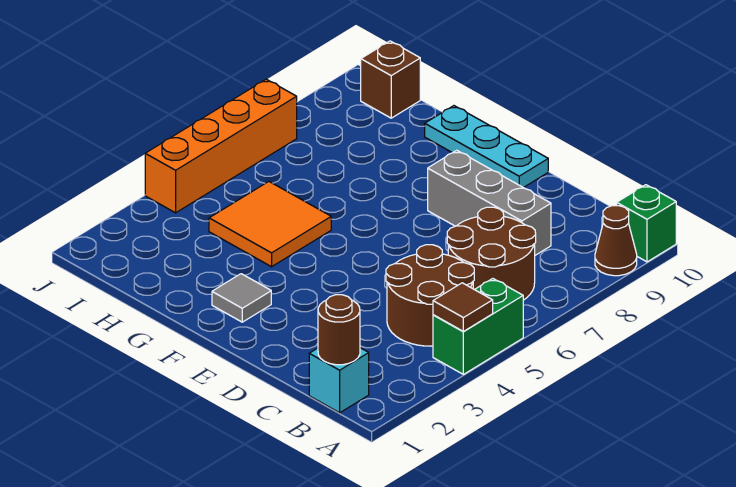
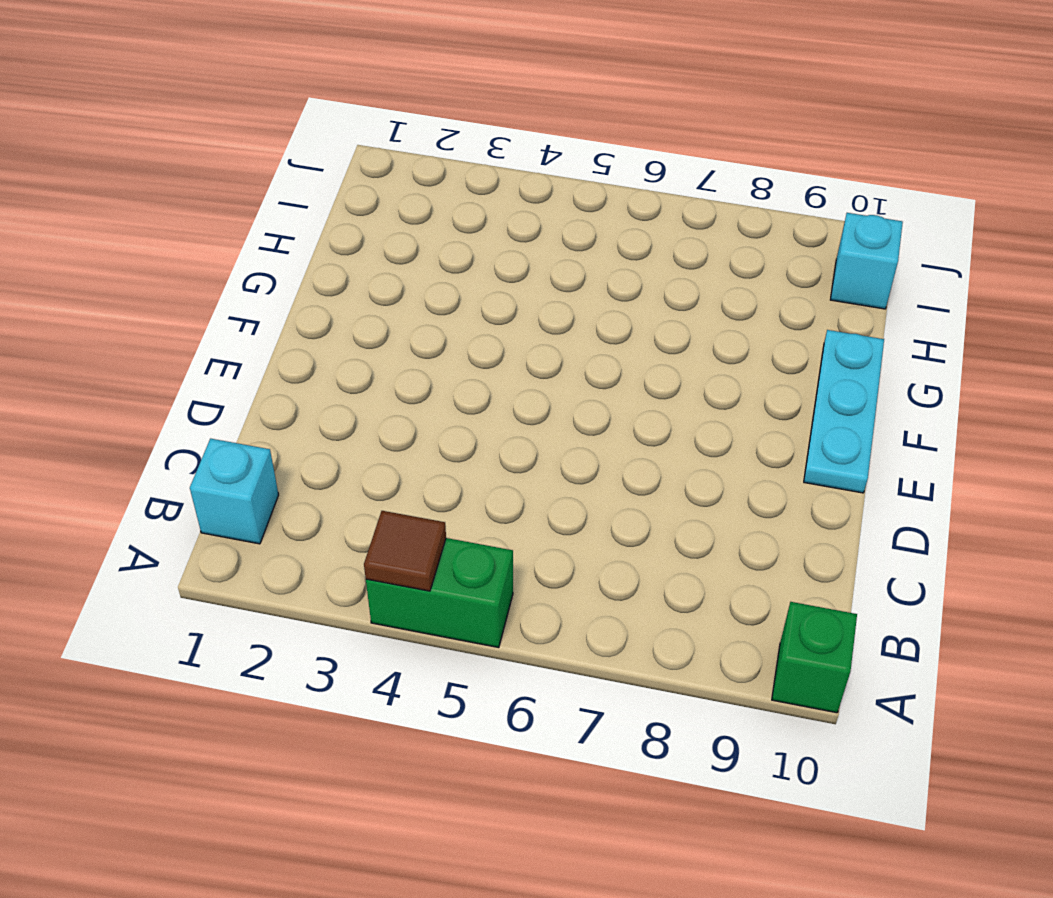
cyan brick I10 level 1 -> brown brick I10 level 1
none -> brown cone A9 level 1
none -> brown round brick B4:C5 level 1
none -> brown round brick B6:C7 level 1

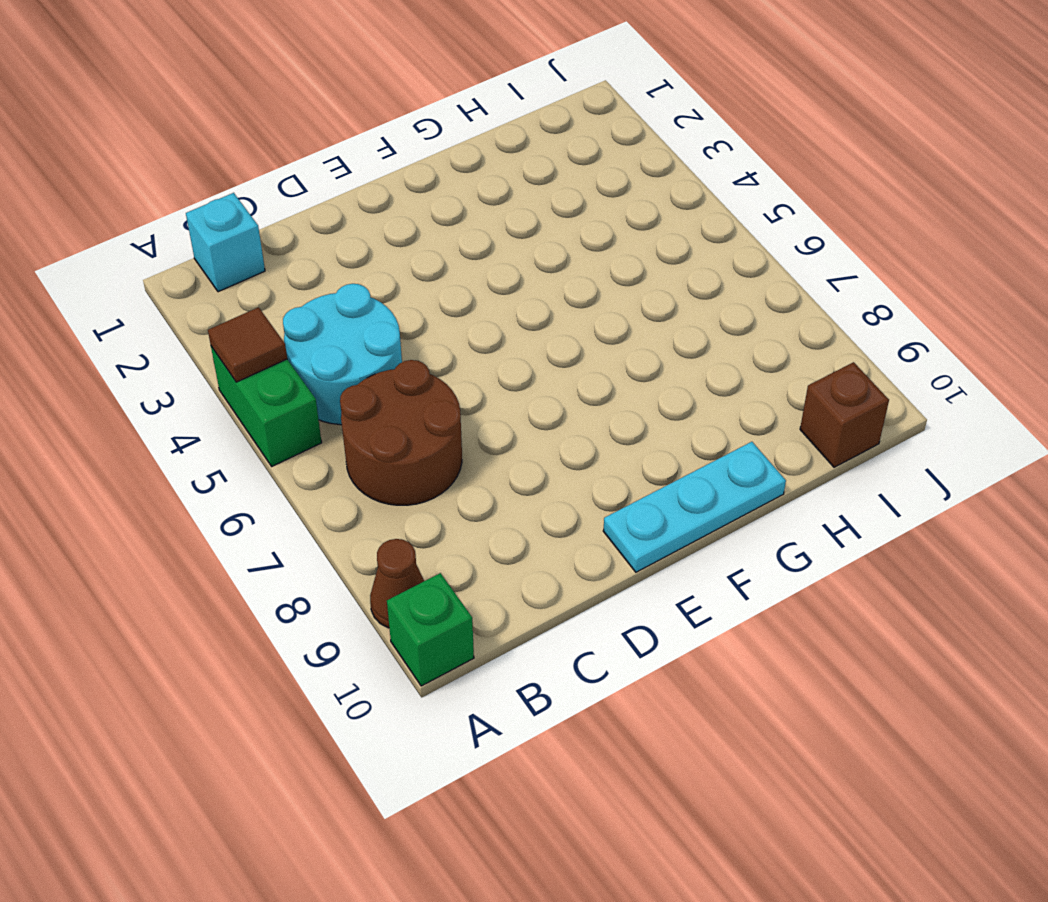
cyan round brick B4:C5 level 1 -> brown round brick B4:C5 level 1
none -> grey brick C8:E8 level 1
none -> grey tile F2 level 1
none -> orange tile G4:H5 level 1

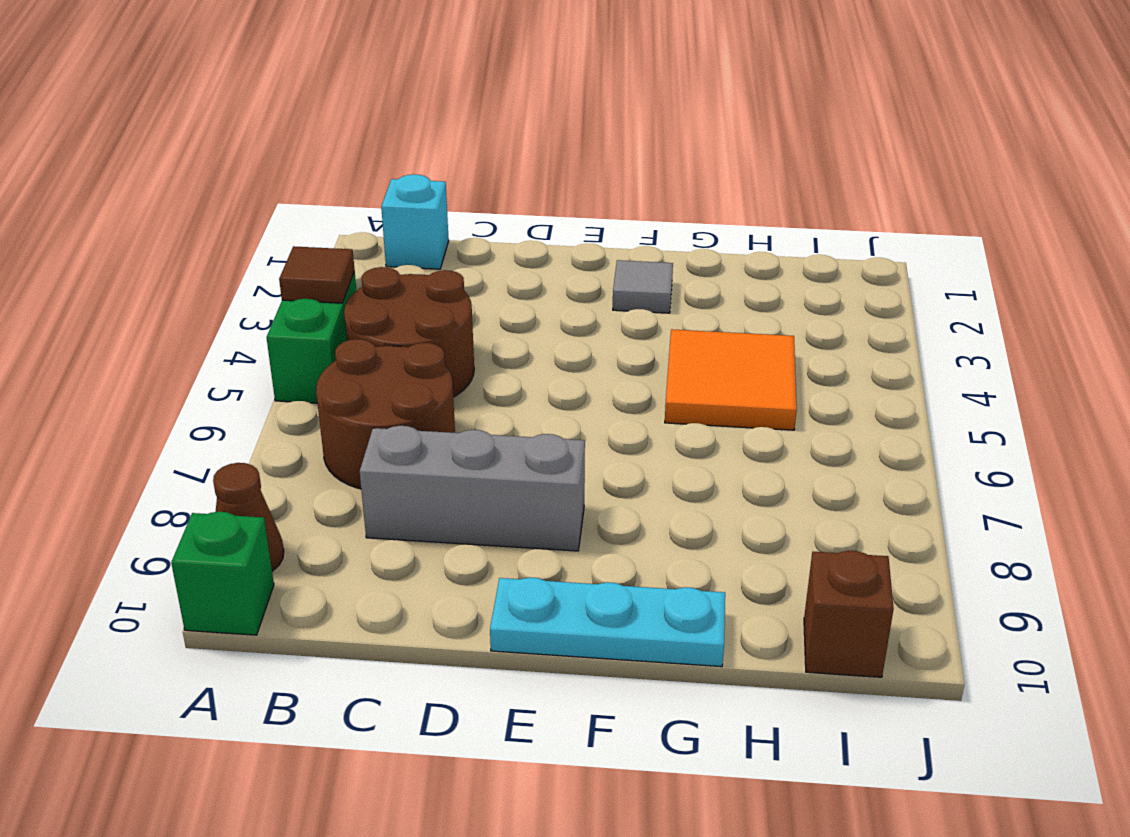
none -> orange brick J4:J7 level 1
none -> brown round brick B1 level 2

